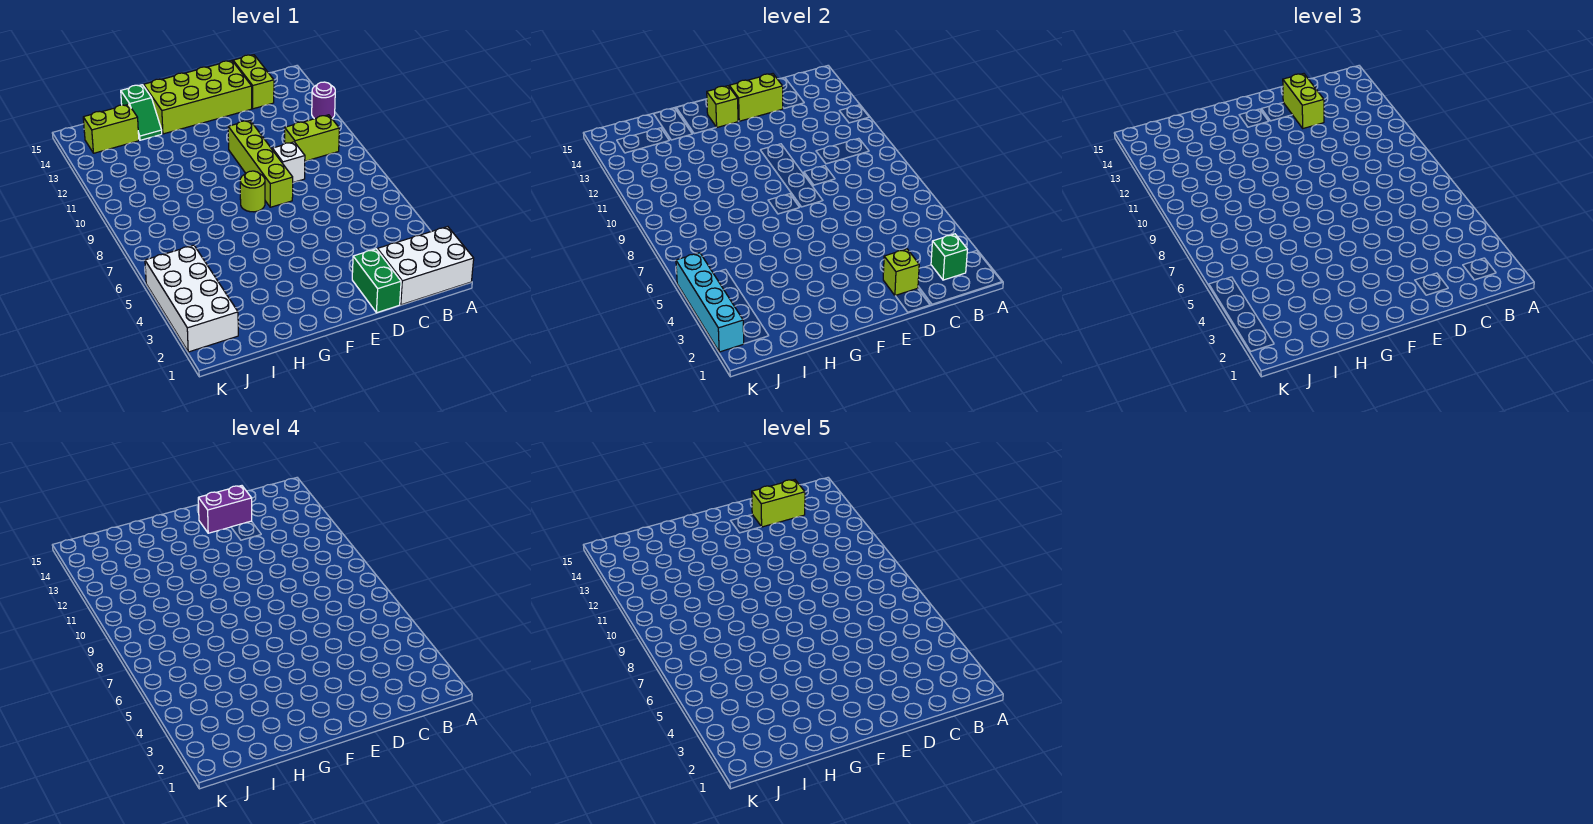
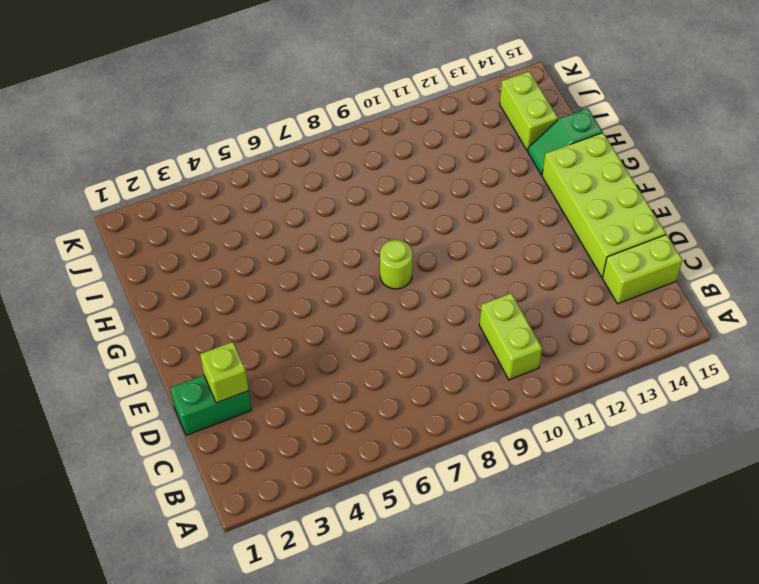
none -> white brick A1:C2 level 1
none -> purple round brick A12 level 1
none -> white brick D9 level 1

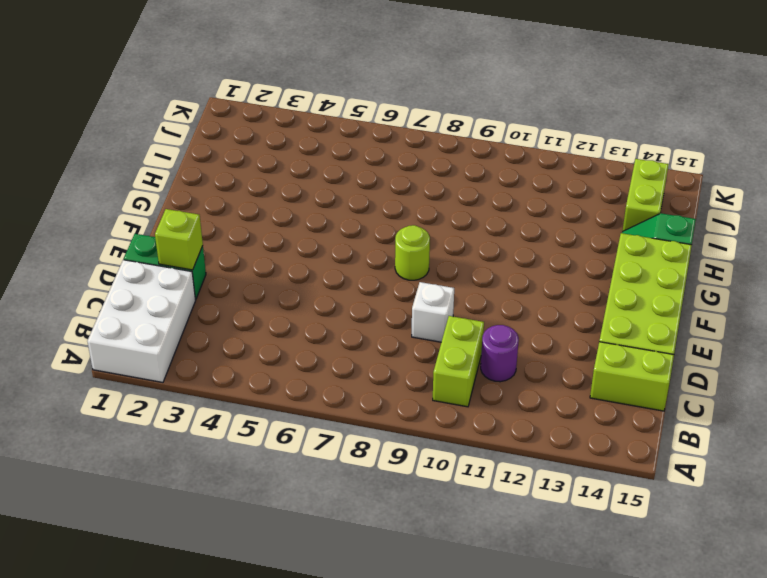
purple round brick C11 level 1 -> purple round brick A12 level 1
none -> lime brick E8:E11 level 1
none -> white brick J2:K5 level 1
none -> green brick B2 level 2

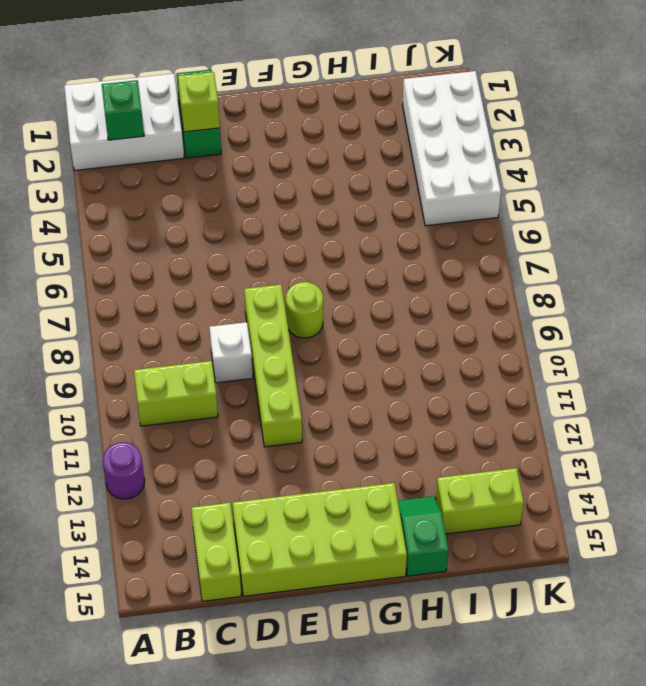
none -> lime brick D14:E14 level 2
none -> lime brick F14 level 2
none -> cyan brick K2:K5 level 2

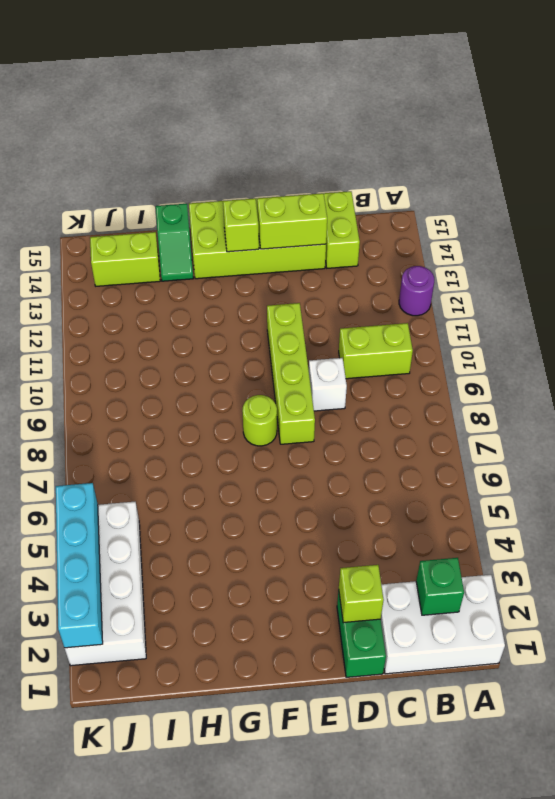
none -> lime brick D13:D14 level 3
none -> purple brick D14:E14 level 4
none -> lime brick C14:D14 level 5

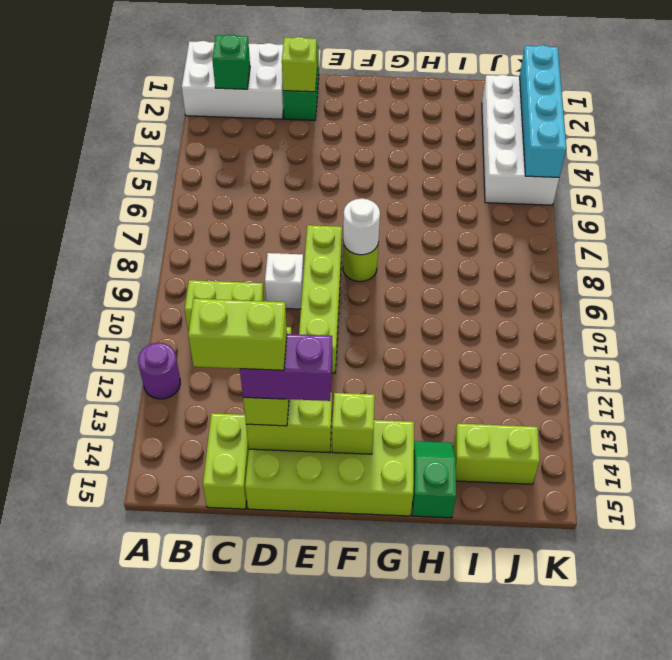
white round brick F8 level 2 -> none

